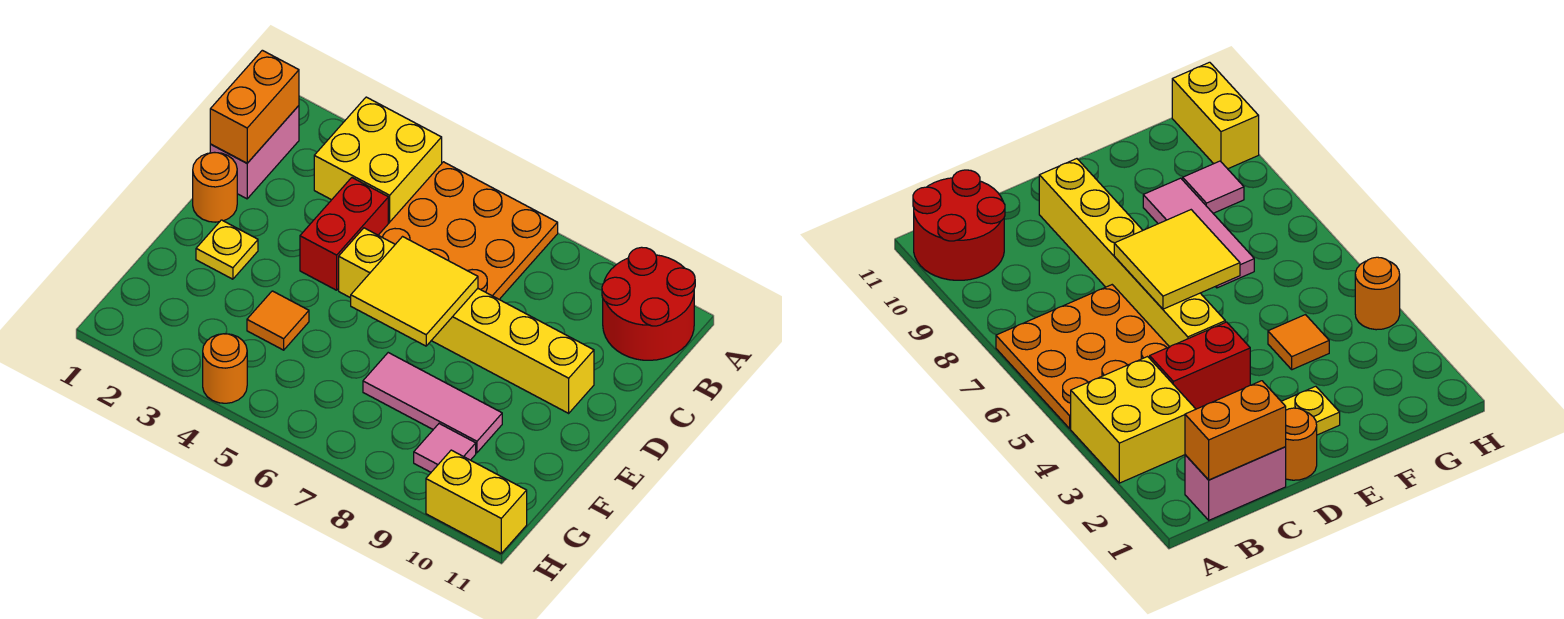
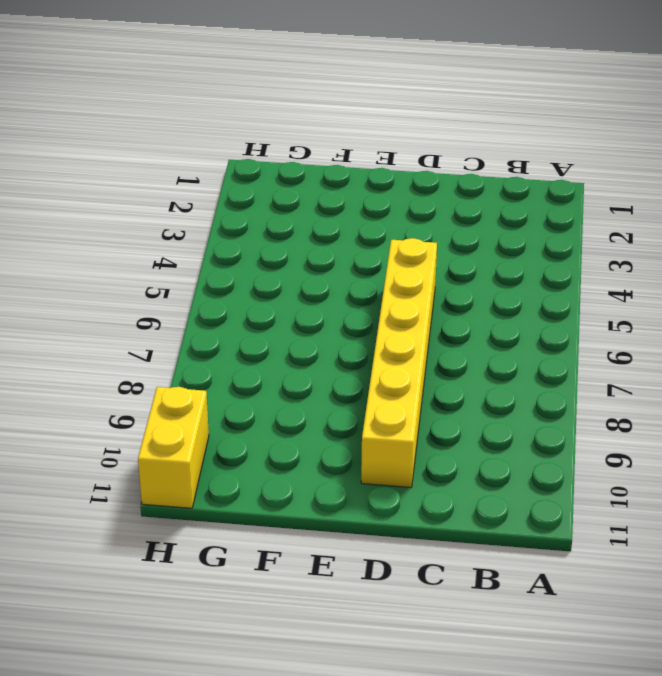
none -> yellow brick A3:B4 level 1
none -> orange plate A5:C7 level 1
none -> red round brick A10:B11 level 1

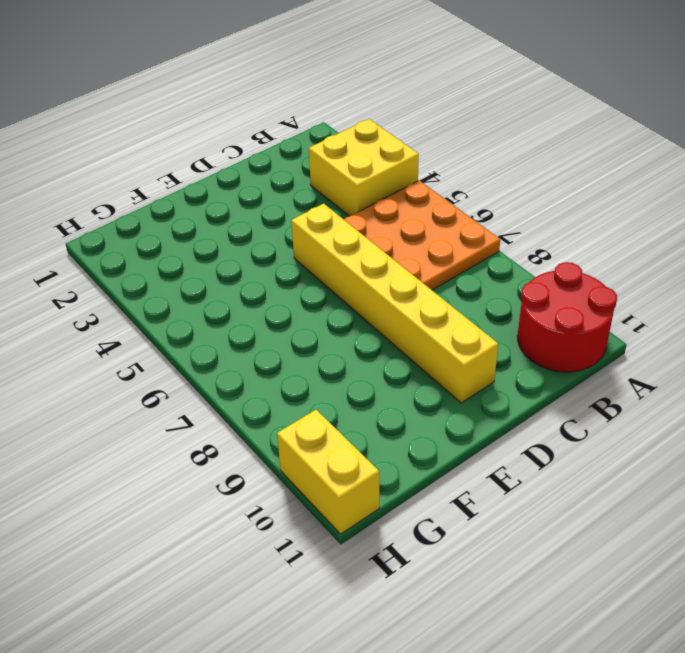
none -> pink brick B1:C1 level 1
none -> red brick C4:D4 level 1
none -> orange round brick D1 level 1

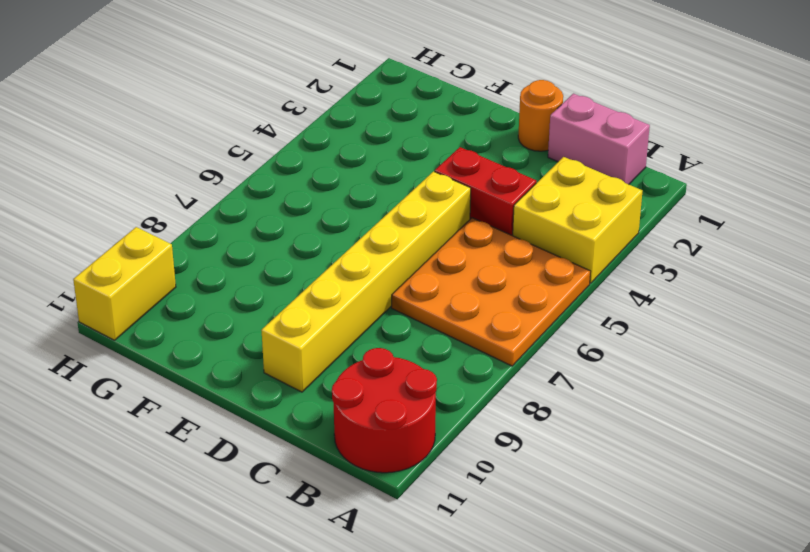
none -> yellow plate E2 level 1
none -> orange tile F4 level 1
none -> pink tile F7:F9 level 1

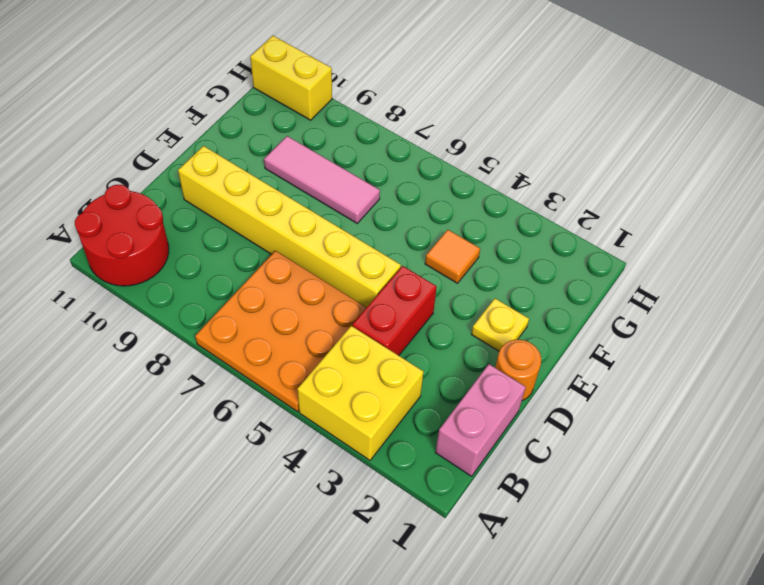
none -> pink tile G9 level 1
none -> orange round brick H4 level 1
none -> orange brick B1:C1 level 2

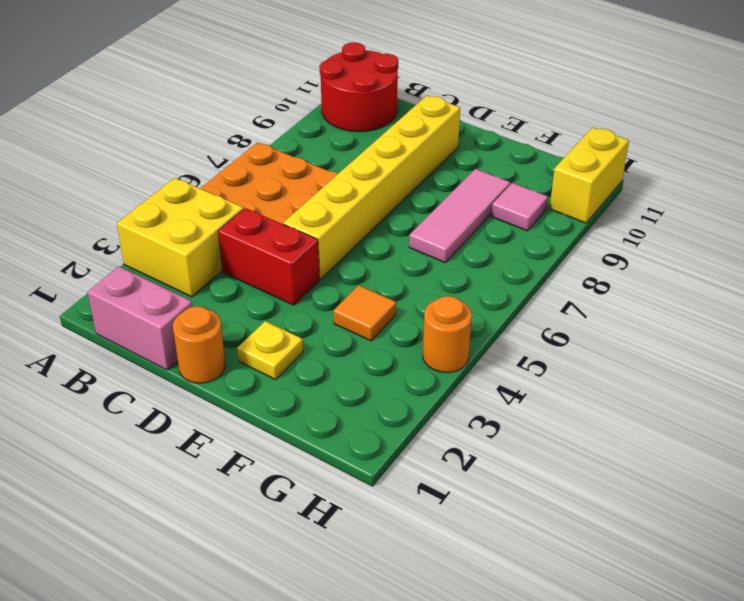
none -> orange brick B1:C1 level 2
none -> yellow tile D6:E7 level 2

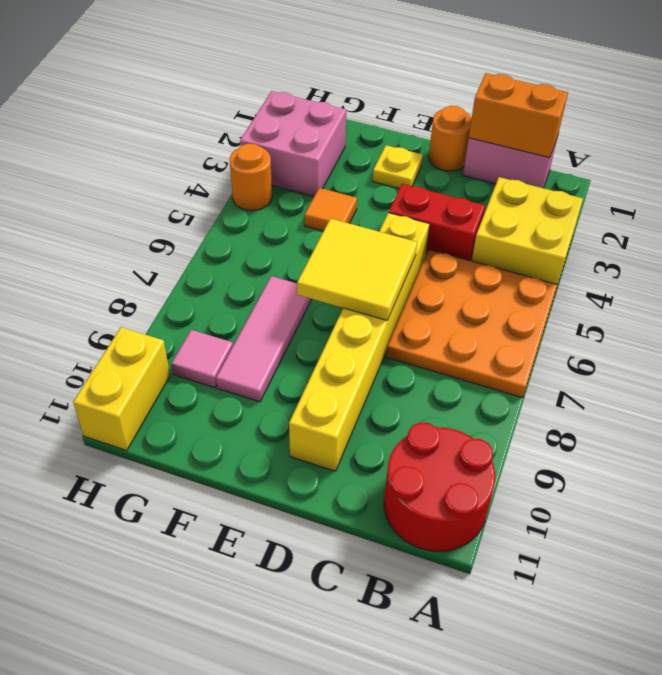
pink brick G2:H3 level 1 -> none

